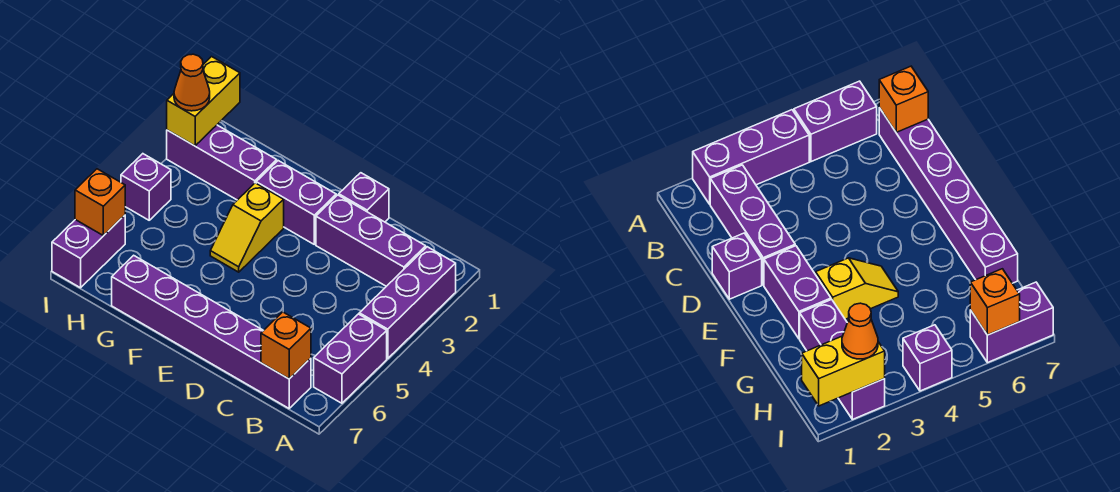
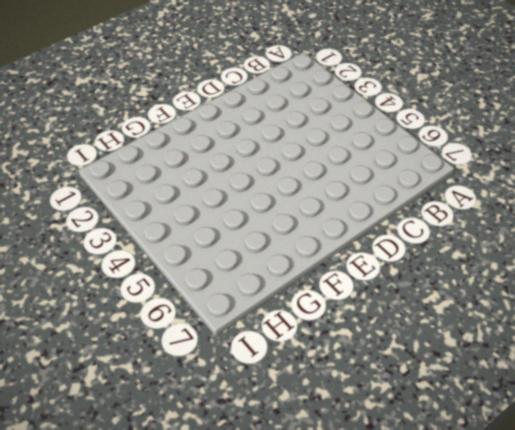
none -> purple brick A2:A4 level 1
none -> purple brick A5:A6 level 1
none -> purple brick B2:D2 level 1

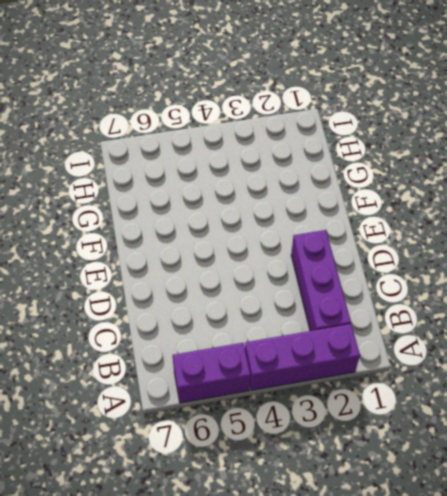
none -> purple brick B7:G7 level 1
none -> purple brick D1 level 1
none -> purple brick E2:F2 level 1

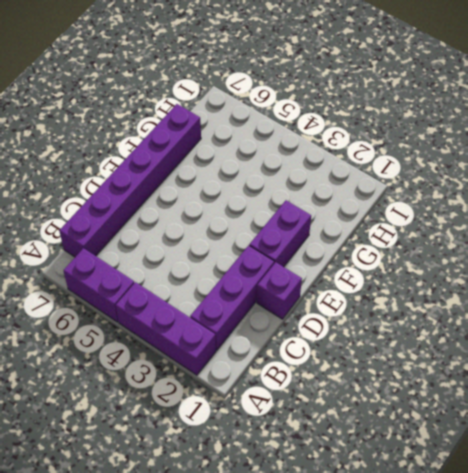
none -> yellow slope F3:F4 level 1 top 3
none -> purple brick G2:I2 level 1
none -> purple brick I4 level 1

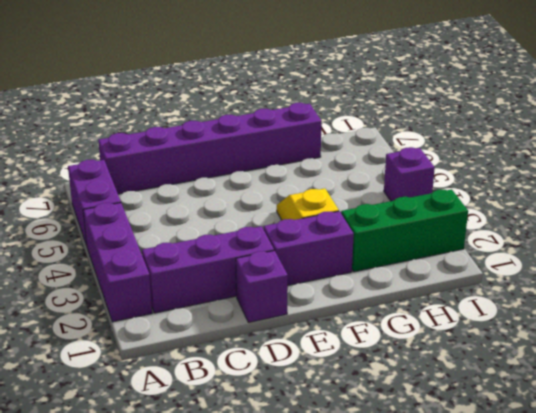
green brick G2:I2 level 1 -> purple brick G2:I2 level 1
none -> purple brick I6:I7 level 1
none -> orange brick B7 level 2
none -> yellow brick I1:I2 level 2

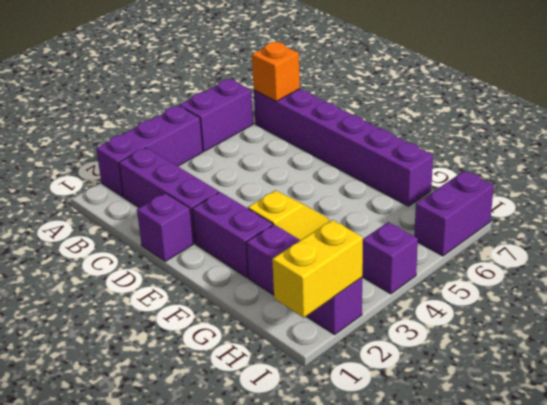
none -> orange brick I6 level 2
none -> orange cone I2 level 3

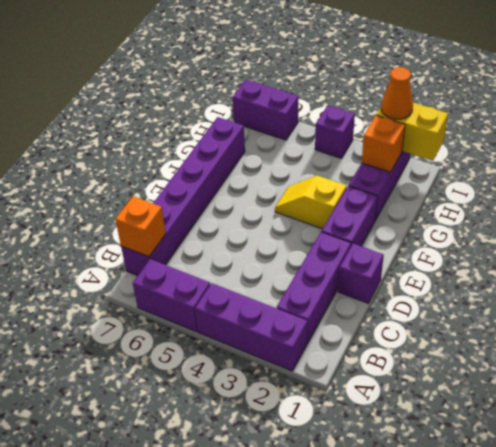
orange brick H2 level 2 -> orange brick I6 level 2

